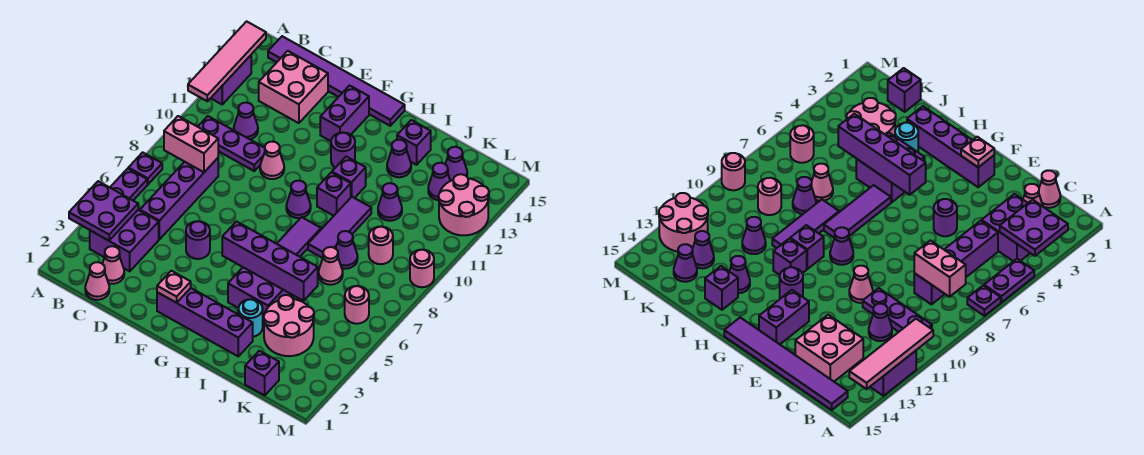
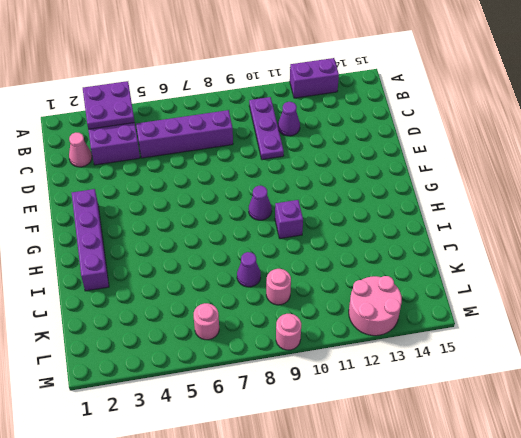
none -> purple plate A5:A6 level 1
none -> purple plate A7 level 1
none -> purple tile B15:G15 level 1
none -> pink cone C1 level 1

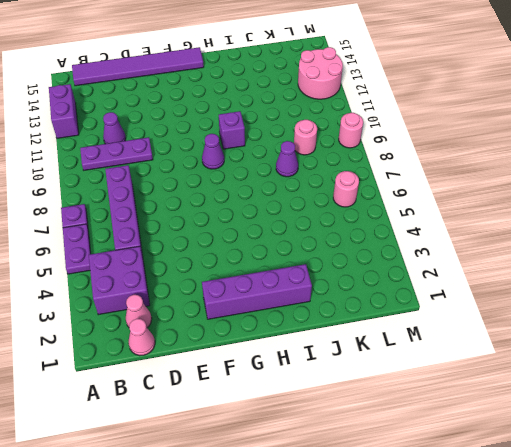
none -> pink brick C13:D14 level 1
none -> purple round brick E5 level 1
none -> pink cone E10 level 1
none -> purple brick F13:F14 level 1

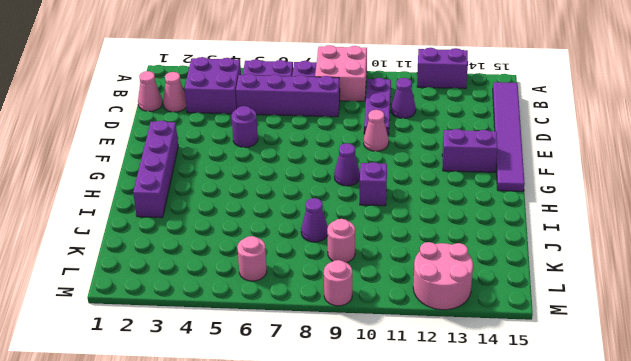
pink brick A8:B9 level 1 -> pink brick C13:D14 level 1
none -> purple round brick G12 level 1
none -> purple brick H4:I5 level 1
none -> purple tile H6:H8 level 1
none -> purple brick H11 level 1

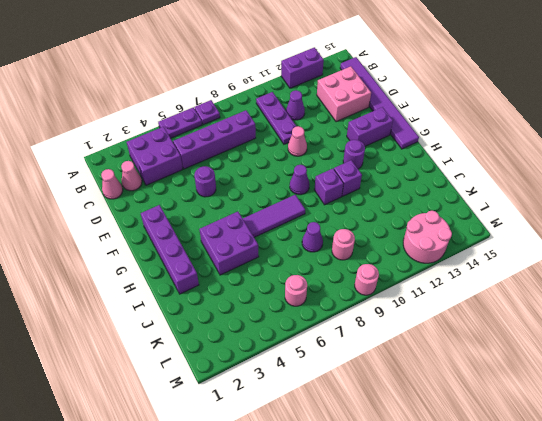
none -> cyan round brick I3 level 1
none -> purple tile I8:I10 level 1
none -> purple cone I13 level 1
none -> purple brick I14 level 1

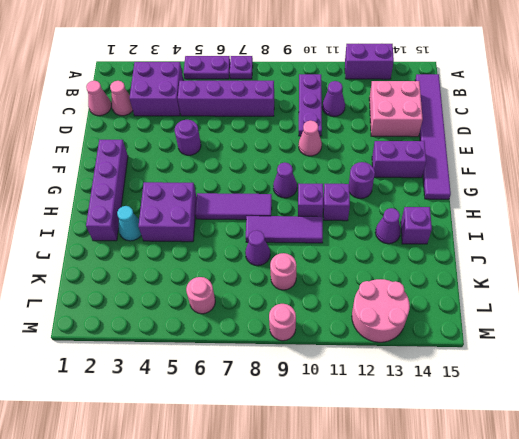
cyan cone I3 level 1 -> cyan round brick I3 level 1
none -> pink round brick J3:K4 level 1
none -> pink cone J7 level 1
none -> purple cone J11 level 1
none -> purple brick K1 level 1

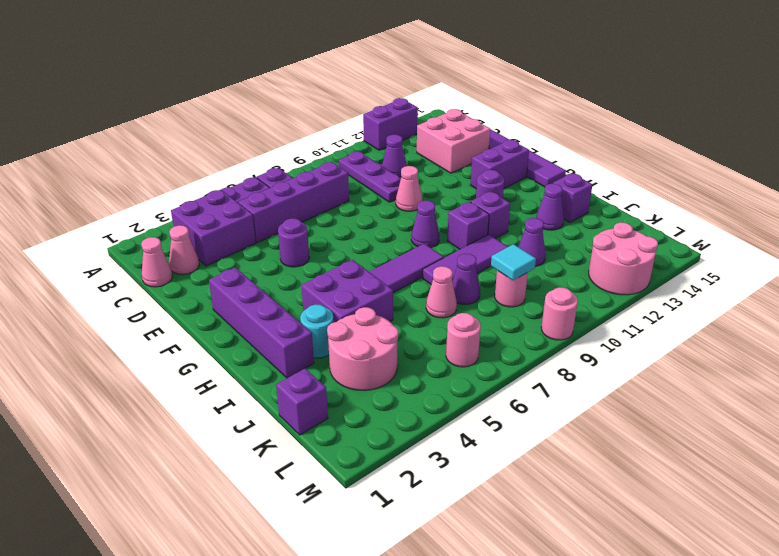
cyan tile K9 level 2 -> none
none -> purple cone K13 level 1
none -> purple cone K14 level 1
none -> purple plate A3:B4 level 2
none -> pink tile A11:A14 level 2

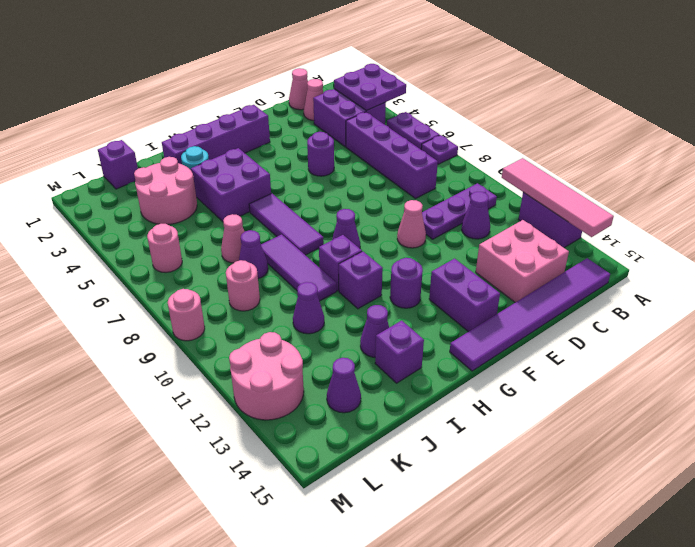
none -> purple cone K13 level 1
none -> pink brick B8:C8 level 2
none -> pink plate F2 level 2
none -> purple brick G5:J5 level 2

